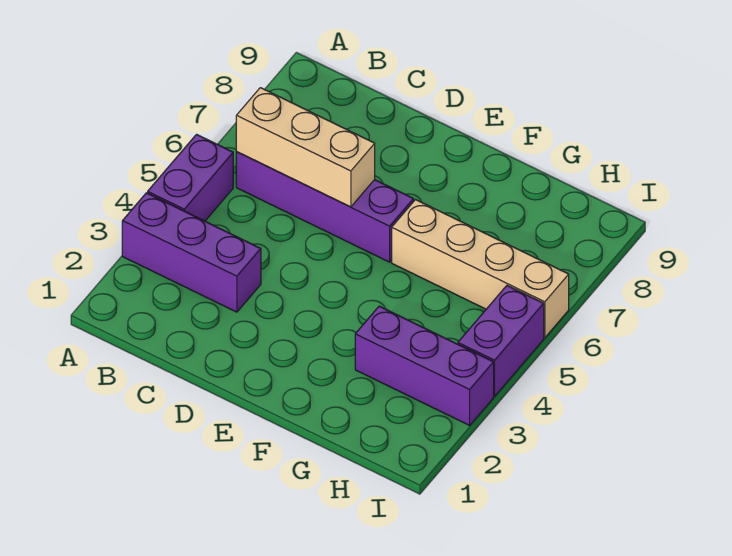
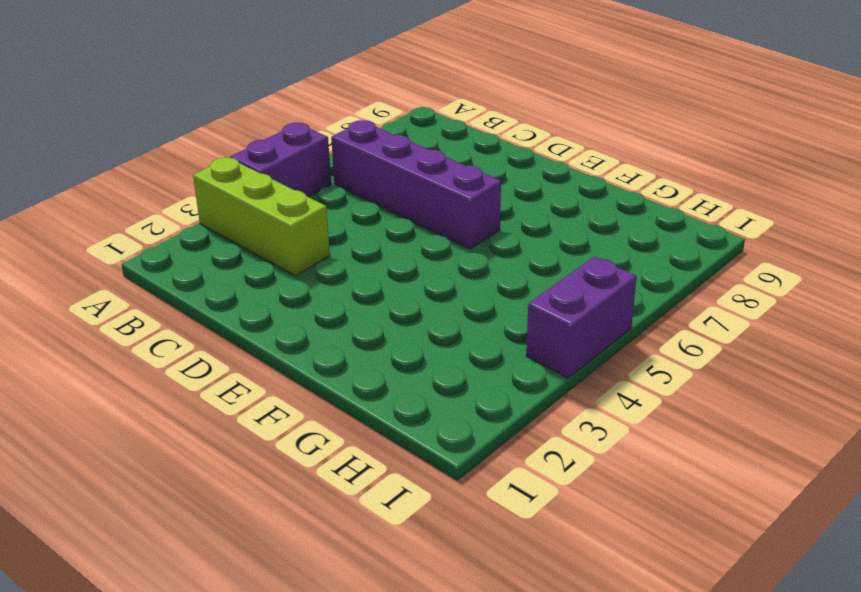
lime brick A3:C3 level 1 -> purple brick A3:C3 level 1
none -> tan brick F6:I6 level 1
none -> purple brick G3:I3 level 1

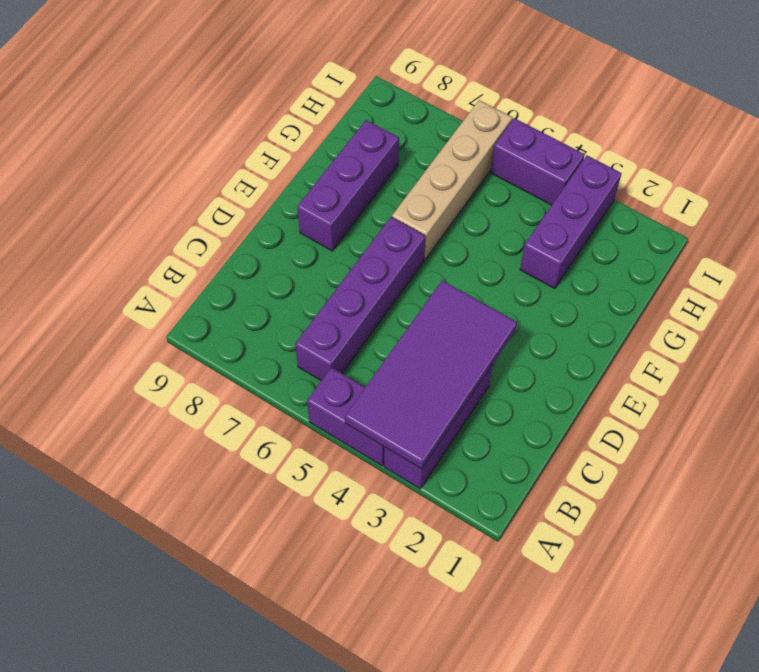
purple tile A3:D4 level 2 -> none
purple brick E8:G8 level 1 -> none
none -> tan brick B6:D6 level 2

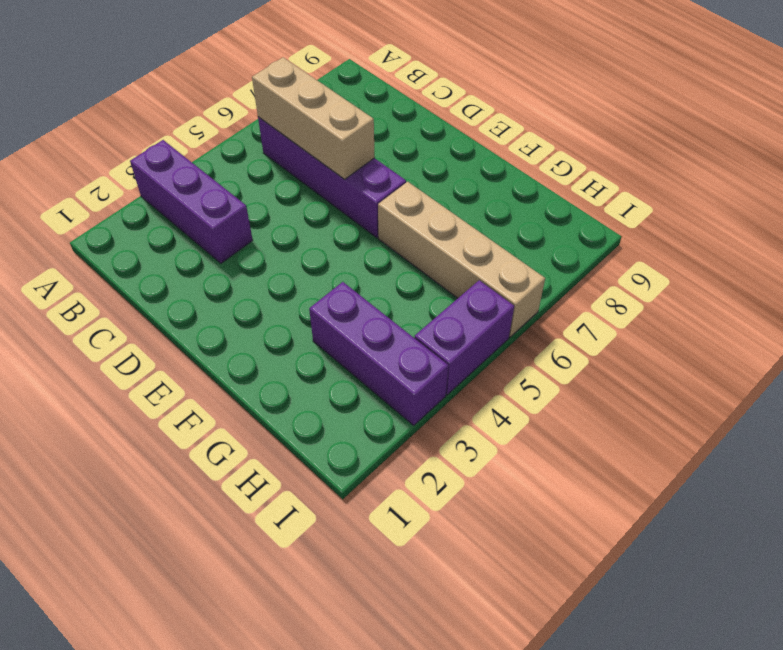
none -> purple brick A4:A5 level 1

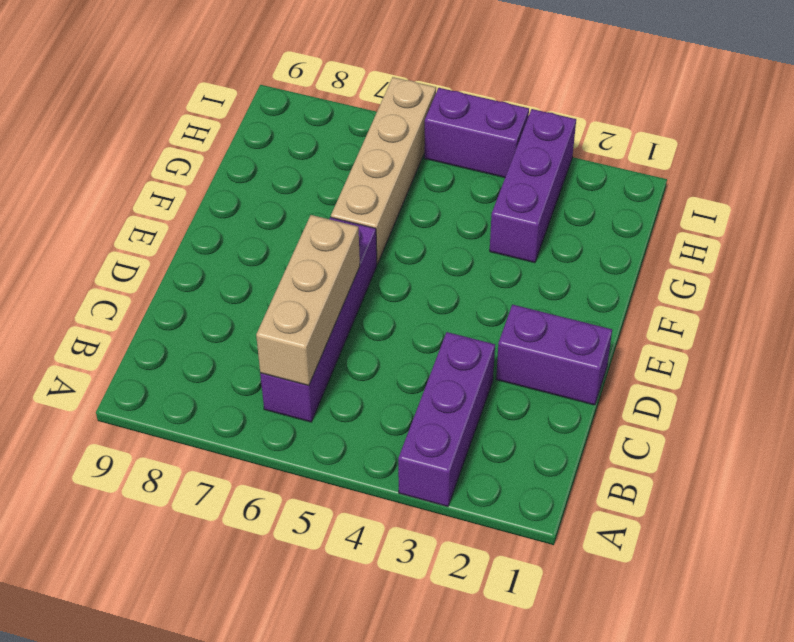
purple brick D1:D2 level 1 -> purple brick A4:A5 level 1

